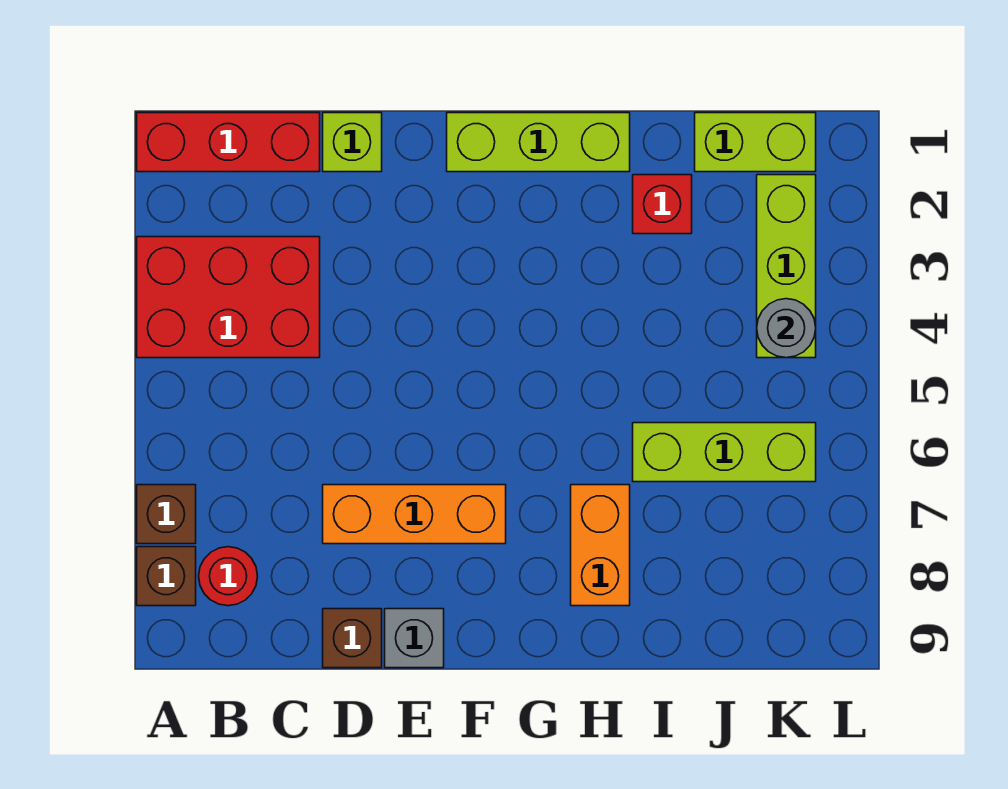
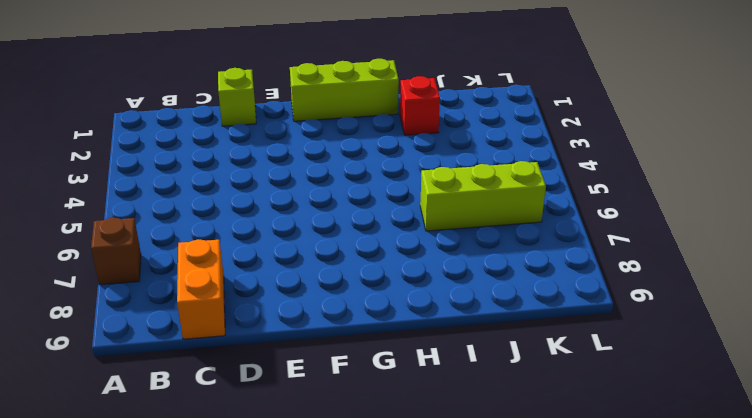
orange brick C8:C9 level 1 -> orange brick H7:H8 level 1
none -> red brick A1:C1 level 1
none -> red brick A3:C4 level 1
none -> brown brick A8 level 1

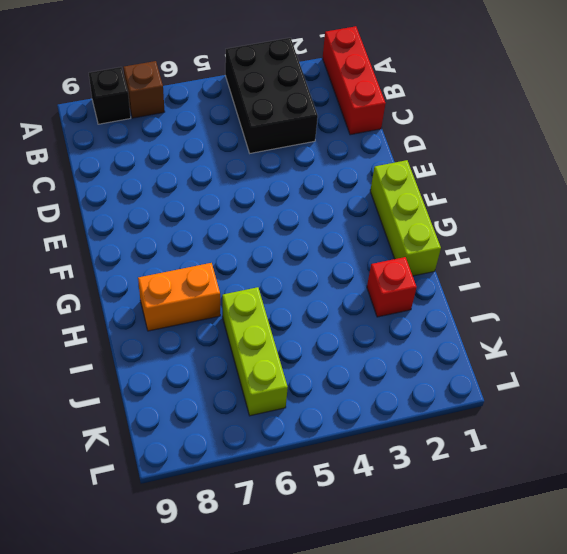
black brick A3:C4 level 1 -> red brick A3:C4 level 1
black brick A8 level 1 -> brown brick A8 level 1
none -> red round brick B8 level 1
none -> lime brick D1 level 1
none -> orange brick D7:F7 level 1

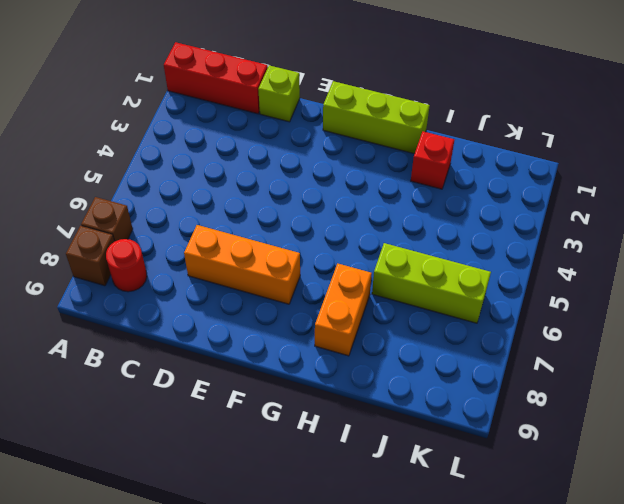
none -> red brick A3:C4 level 1
none -> brown brick D9 level 1
none -> grey brick E9 level 1

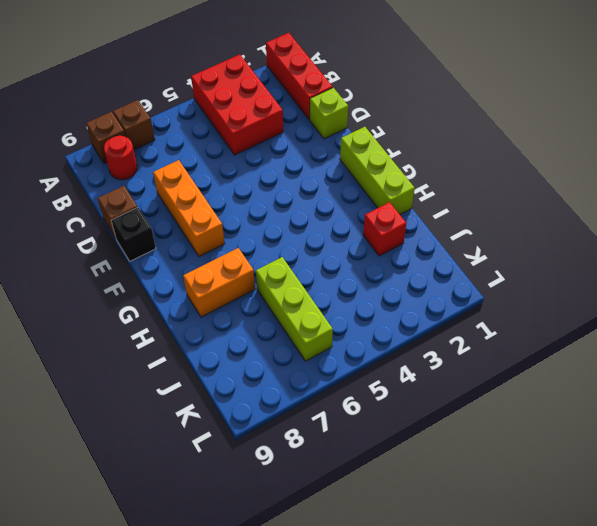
black brick E9 level 1 -> grey brick E9 level 1
none -> lime brick J1:K1 level 1
none -> lime brick K2:K4 level 1
none -> grey round brick K4 level 2

